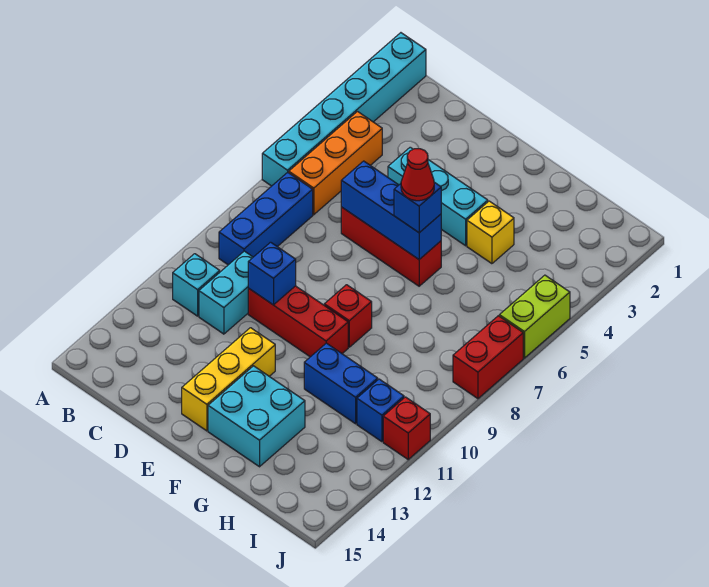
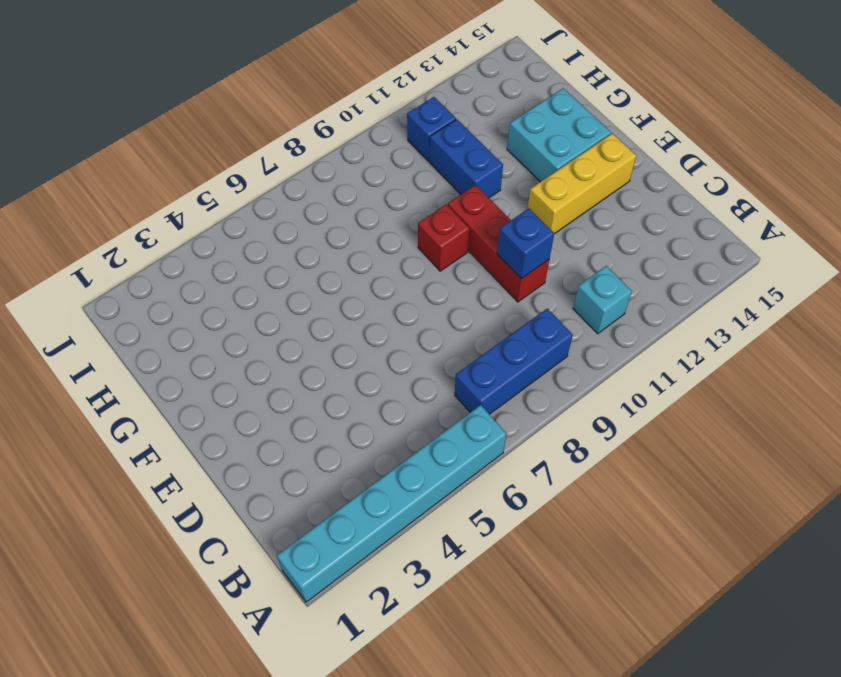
none -> orange brick B4:B6 level 1
none -> cyan brick C10:C11 level 1
none -> cyan brick D4:F4 level 1

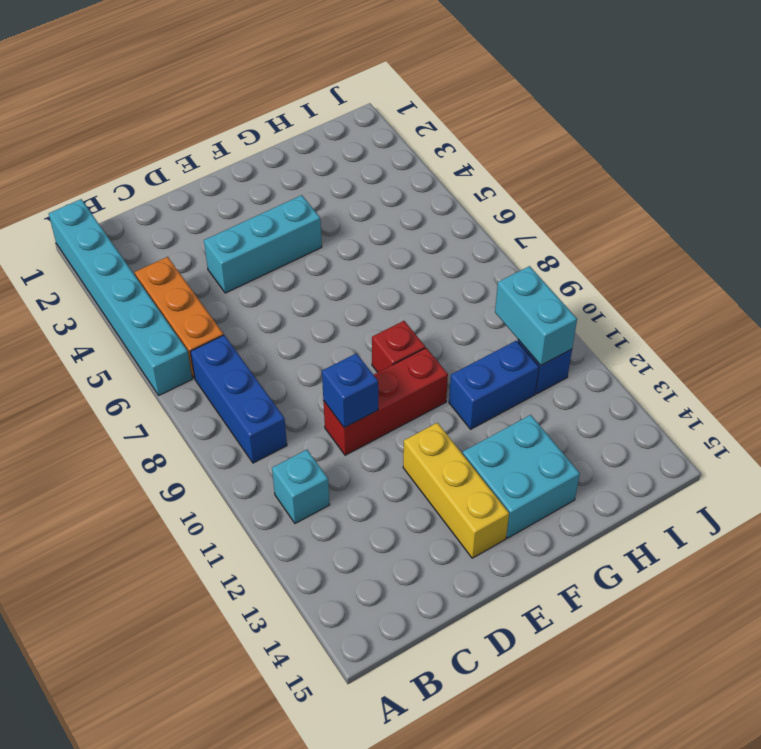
cyan brick I10:I11 level 2 -> cyan brick C10:C11 level 1
none -> red brick D6:F6 level 1
none -> yellow brick G4 level 1
none -> lime brick J5:J6 level 1

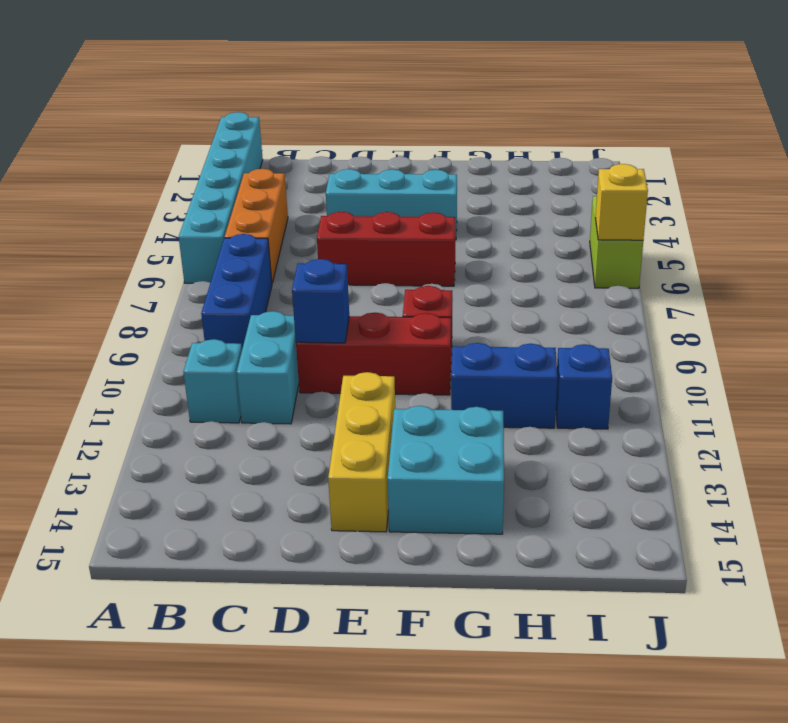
yellow brick J6 level 2 -> yellow brick G4 level 1
none -> red brick J7:J8 level 1
none -> red brick J11 level 1
none -> blue brick D6:F6 level 2

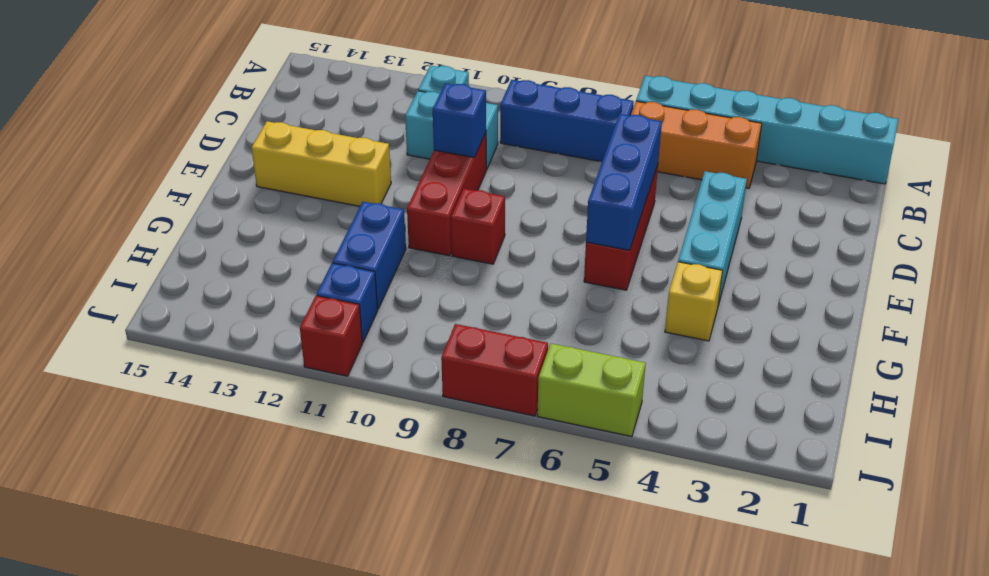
none -> cyan brick F13:G14 level 1
none -> blue brick F6 level 3
none -> red cone F6 level 4

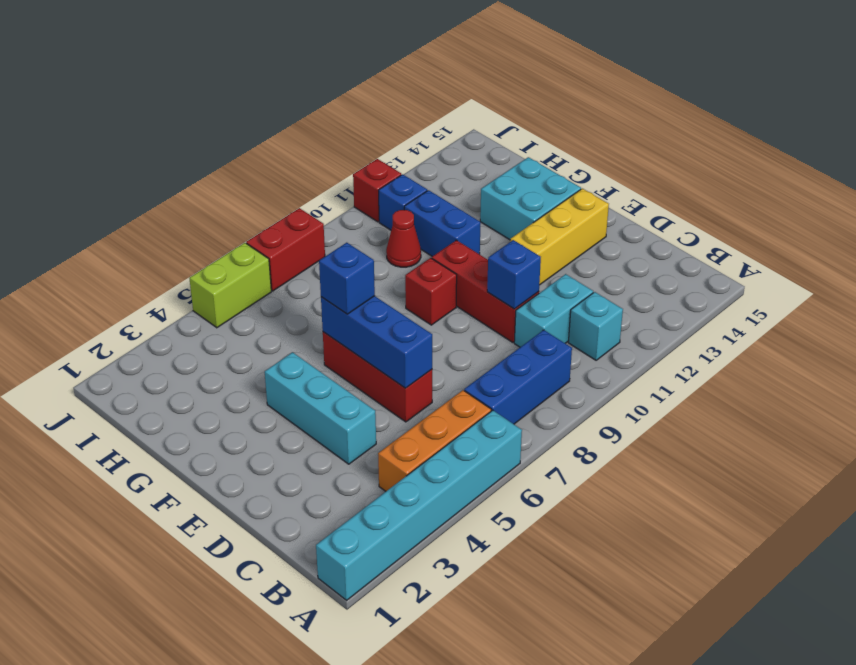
red cone H10 level 1 -> red cone F6 level 4
none -> yellow brick G4 level 1

